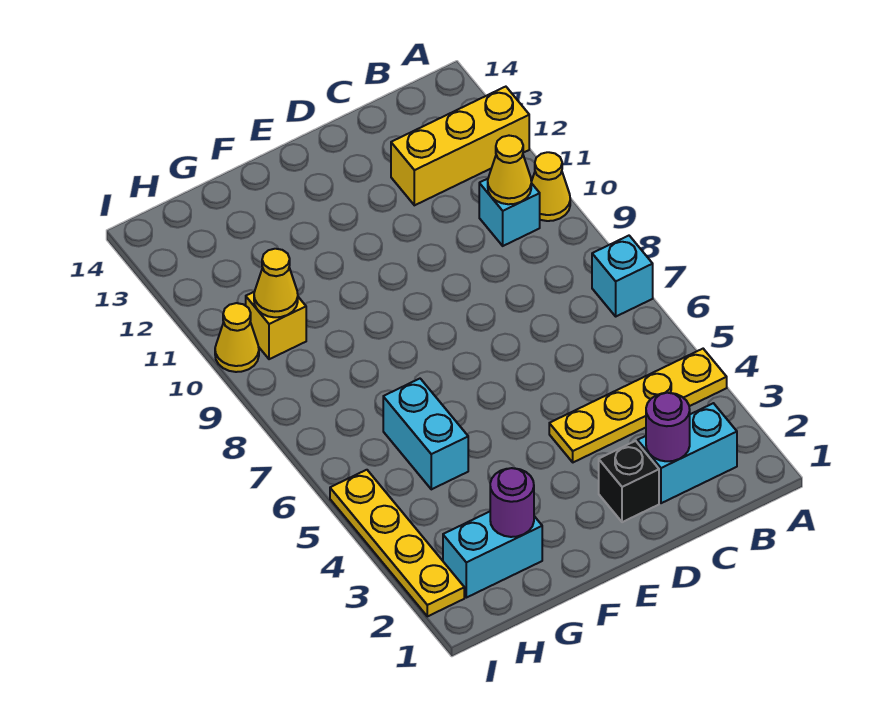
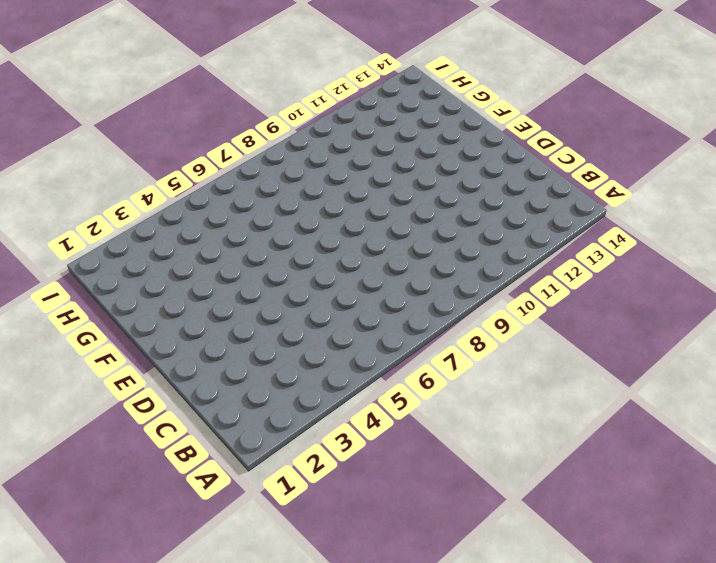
none -> yellow plate A4:D4 level 1
none -> cyan brick A7 level 1
none -> yellow cone A10 level 1

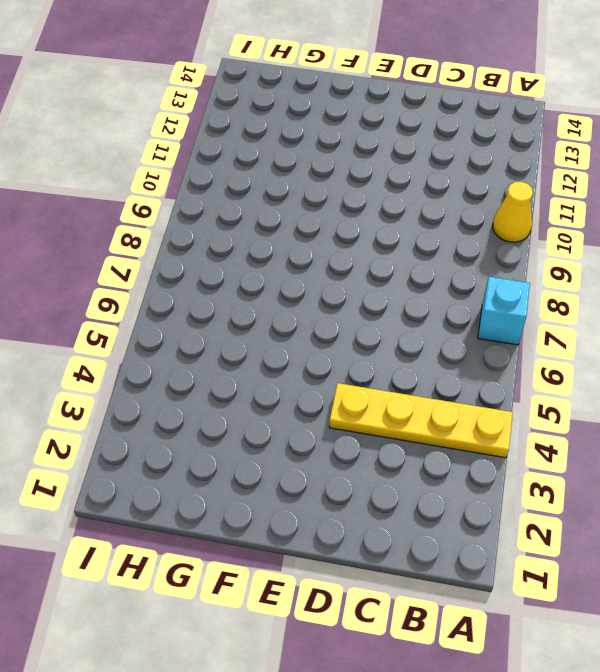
none -> yellow brick A12:C12 level 1
none -> cyan brick B2:C2 level 1
none -> cyan brick B10 level 1

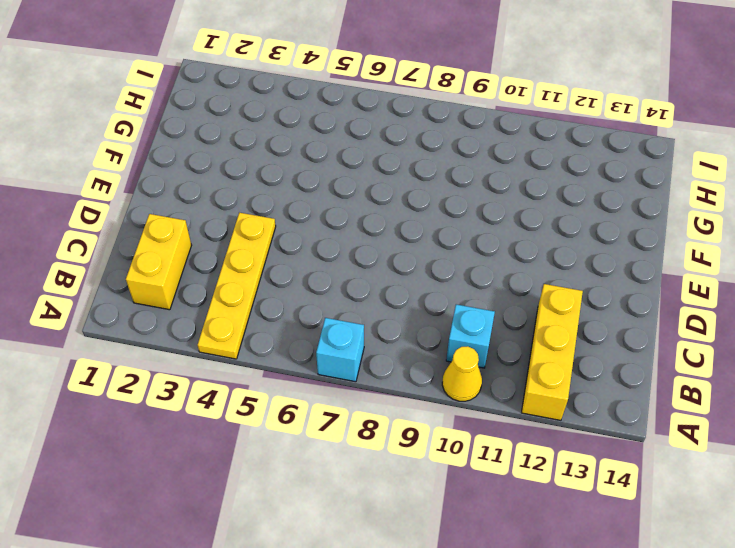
yellow brick B2:C2 level 1 -> cyan brick B2:C2 level 1
none -> black brick D2 level 1
none -> cyan brick G2:H2 level 1
none -> cyan brick G5:G6 level 1

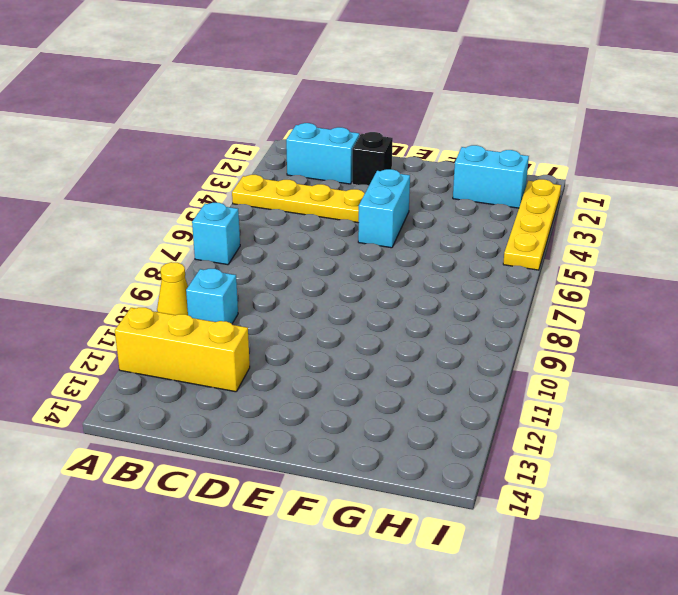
cyan brick E4:E5 level 1 -> cyan brick G5:G6 level 1
none -> yellow brick H10 level 1
none -> yellow cone I10 level 1
none -> yellow cone B10 level 2

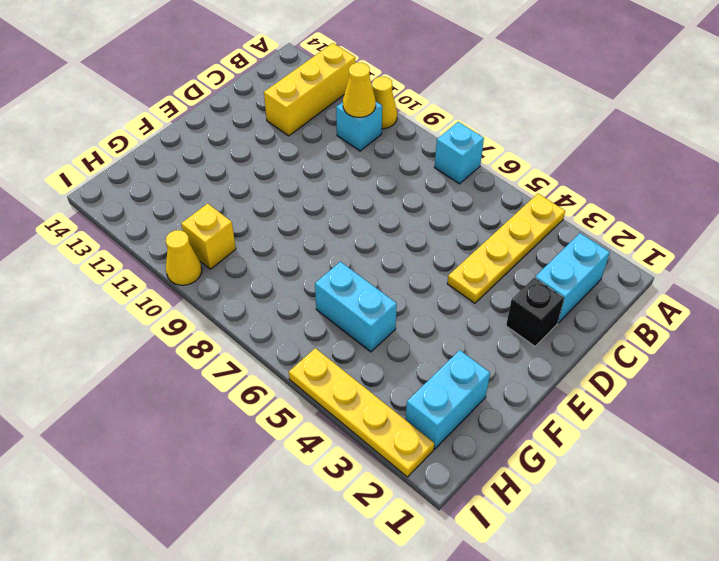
none -> purple round brick C2 level 2
none -> purple round brick G2 level 2
none -> yellow cone H10 level 2

